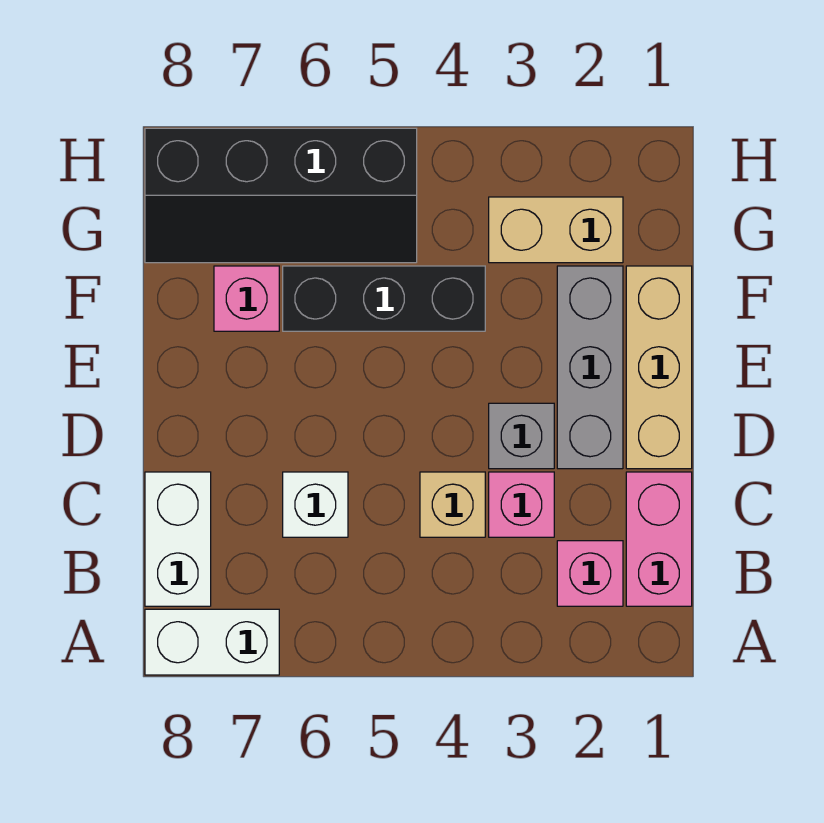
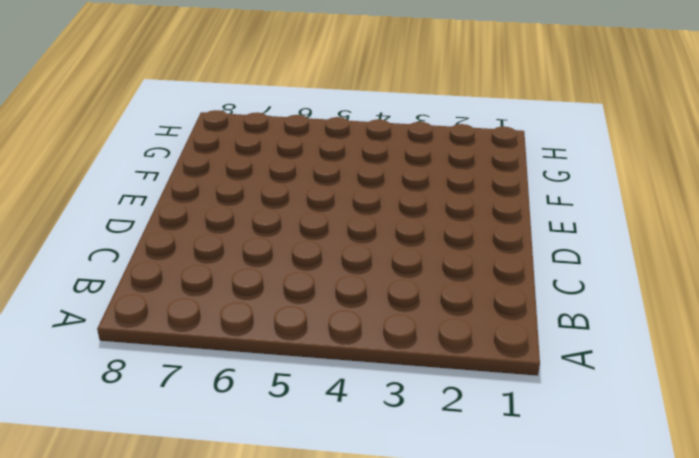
none -> white brick A7:A8 level 1
none -> pink brick B1:C1 level 1
none -> pink brick B2 level 1

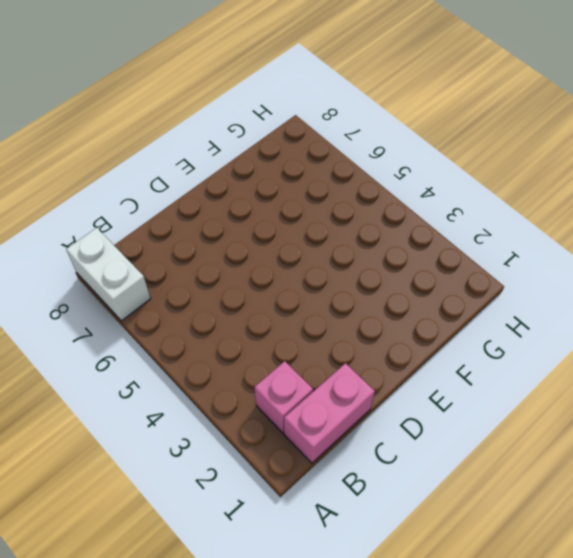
none -> white brick B8:C8 level 1
none -> pink brick C3 level 1
none -> tan brick C4 level 1

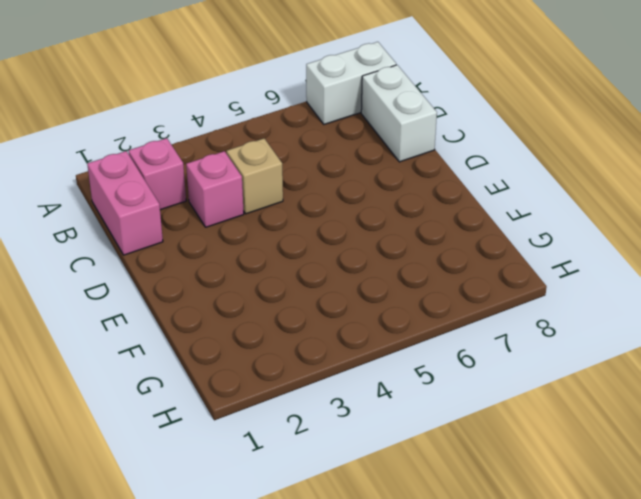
none -> white brick C6 level 1
none -> tan brick D1:F1 level 1
none -> grey brick D2:F2 level 1

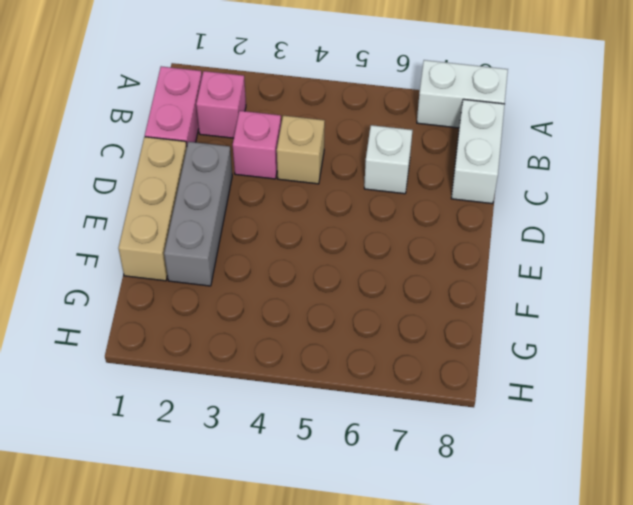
none -> grey brick D3 level 1
none -> black brick F4:F6 level 1
none -> pink brick F7 level 1

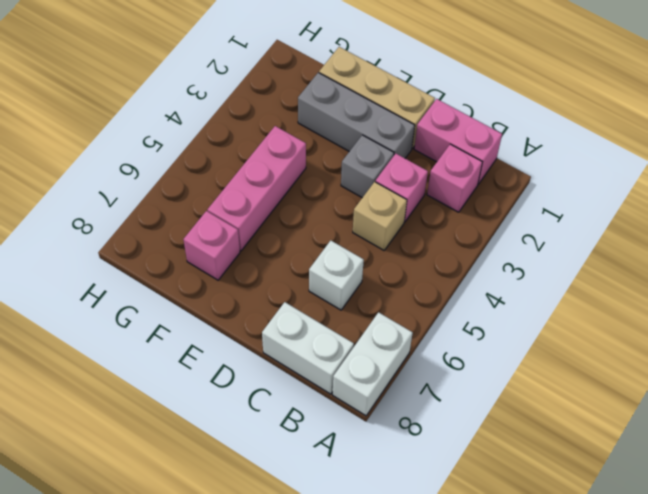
pink brick F4:F6 level 1 -> black brick F4:F6 level 1
none -> tan brick G2:G3 level 1
none -> black slope G5:H8 level 1 top H

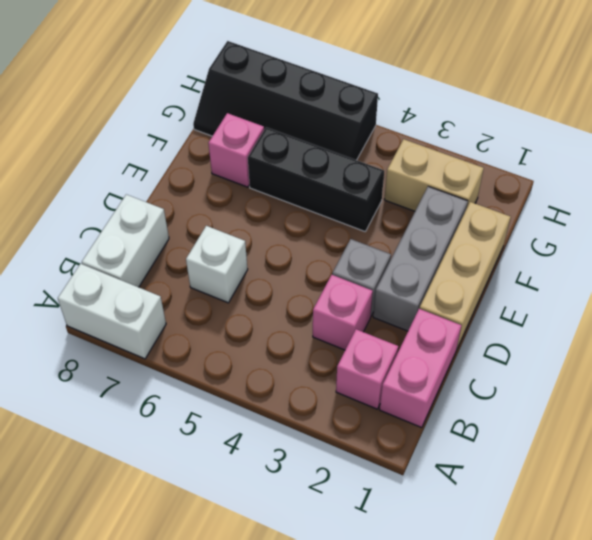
none -> tan brick C4 level 1

